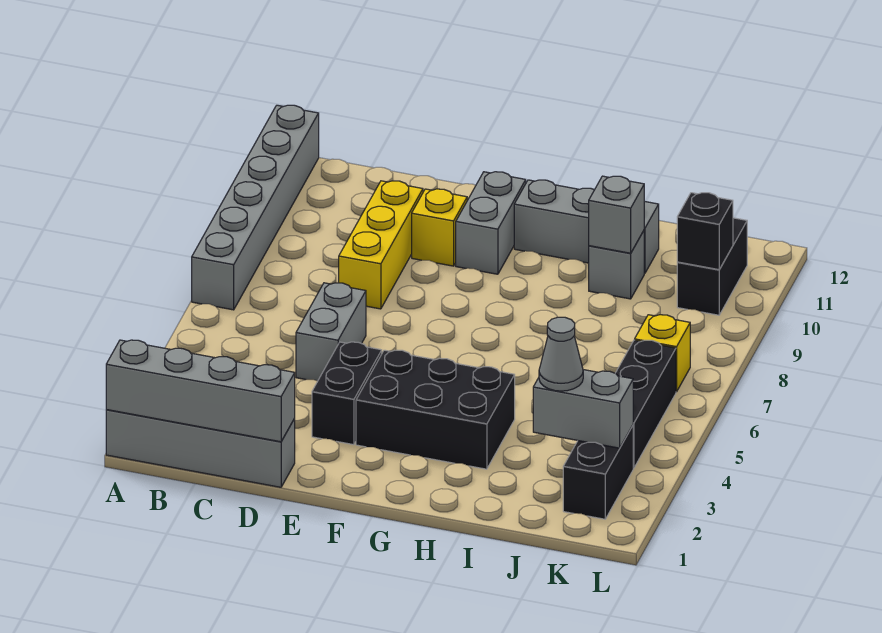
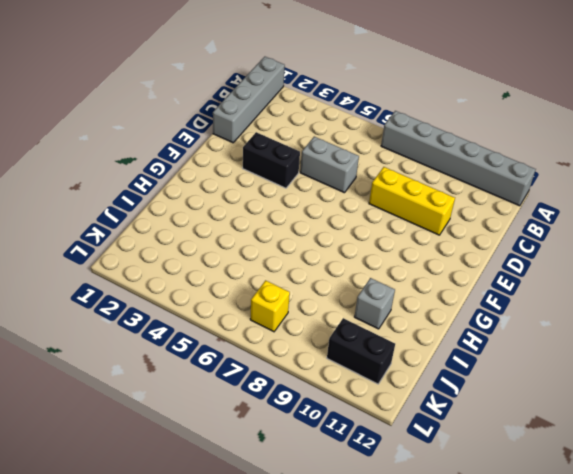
none -> yellow brick E10 level 1
none -> black brick F3:H4 level 1
none -> grey brick F10:F11 level 1

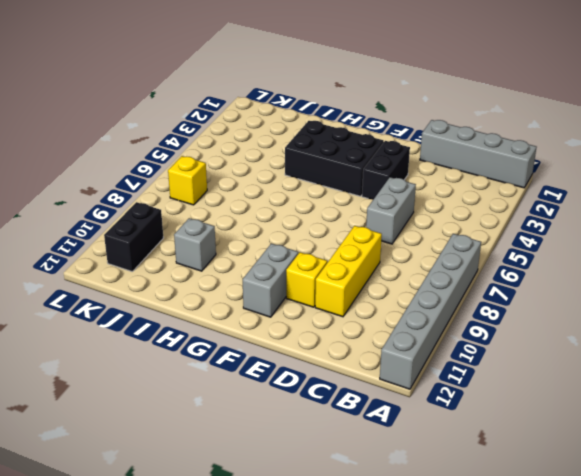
none -> grey brick G11:I11 level 1
none -> black brick K2:K3 level 1
none -> black brick K4:K6 level 1

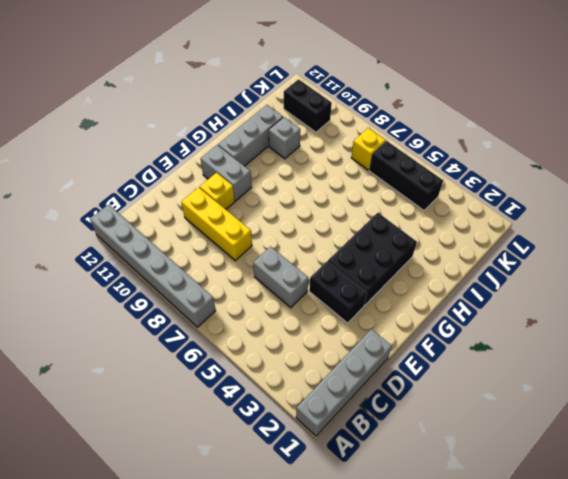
none -> black brick K2:K3 level 1
none -> grey brick A1:D1 level 2
none -> grey brick I10 level 2

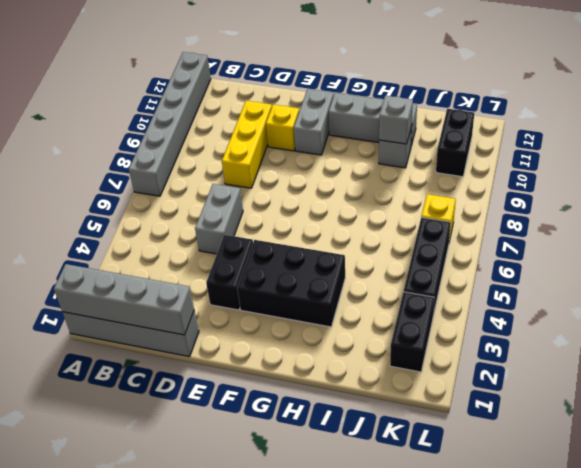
none -> grey brick J3:K3 level 2
none -> black brick K10 level 2
none -> grey cone J3 level 3

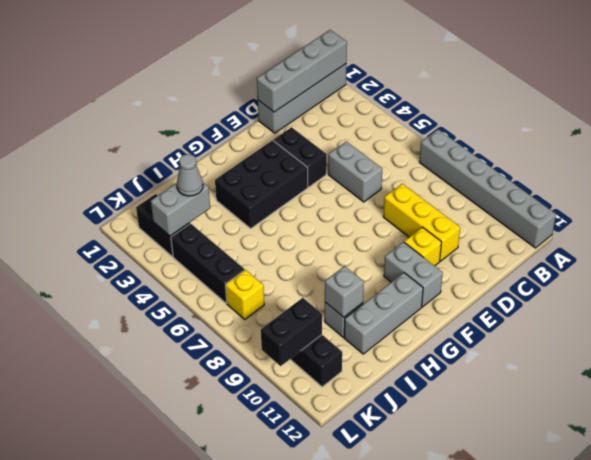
black brick K10:L10 level 2 -> black brick K10 level 2

